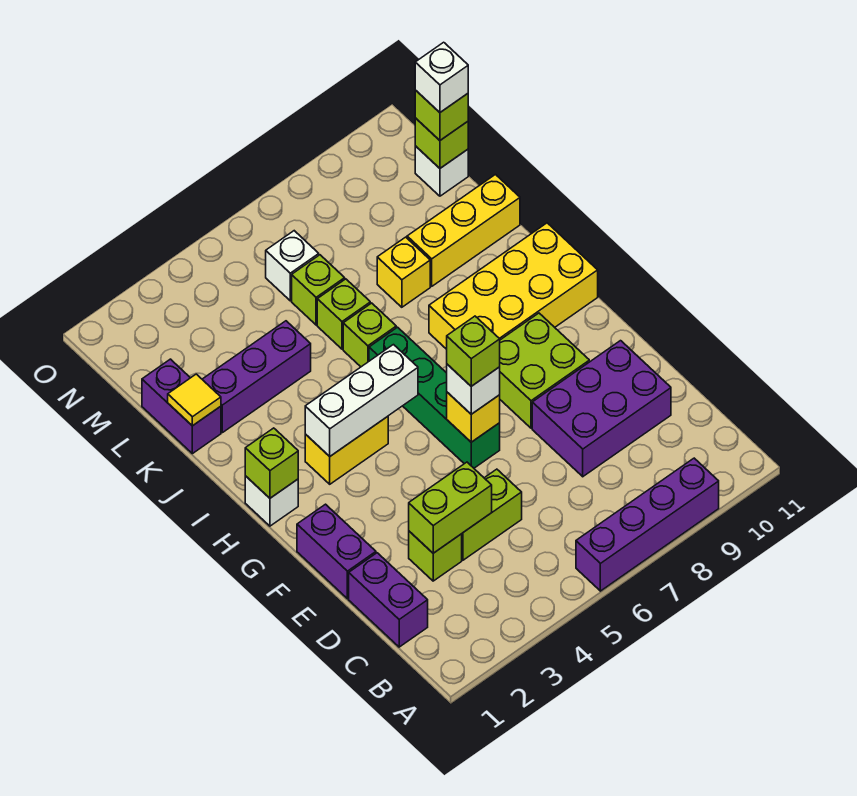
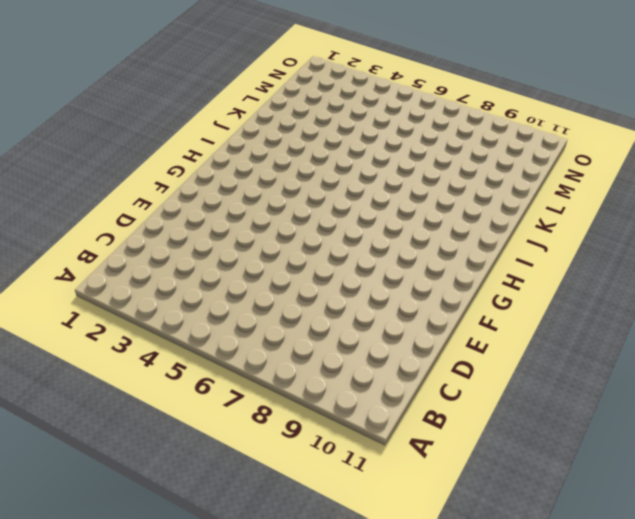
none -> purple brick A6:A9 level 1
none -> purple brick C1:D1 level 1
none -> lime brick D3 level 1
none -> lime brick D4:D5 level 1

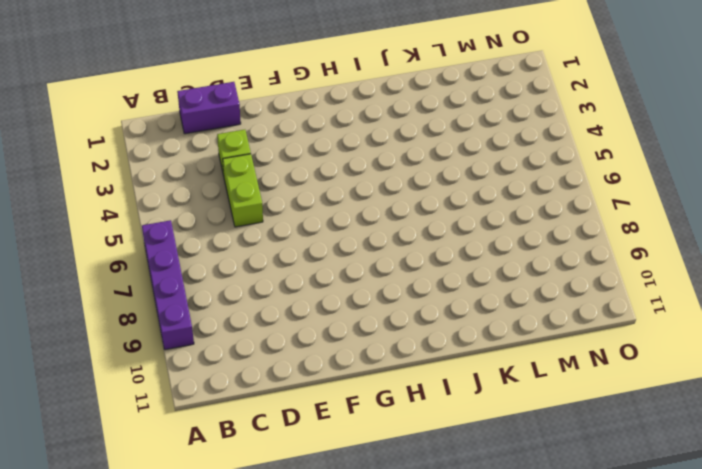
none -> purple brick D8:E10 level 1
none -> purple brick E1:F1 level 1
none -> green brick F6:I6 level 1
none -> lime brick F8:G9 level 1

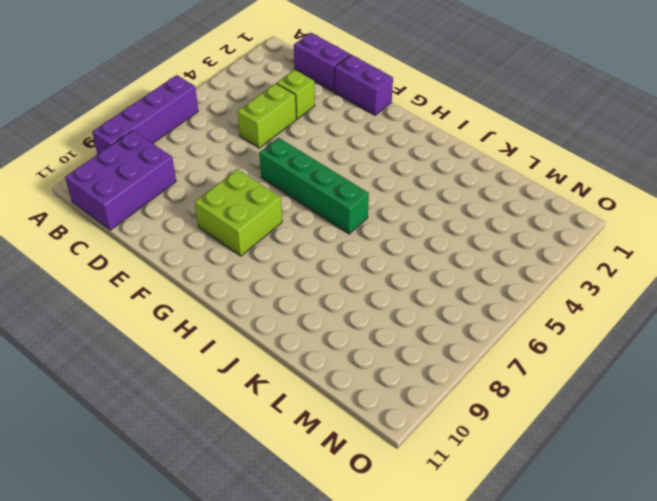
purple brick B9:C11 level 1 -> purple brick D8:E10 level 1
none -> white brick H1 level 1
none -> yellow brick H3:H4 level 1
none -> yellow brick H8:I11 level 1
none -> lime brick J6 level 1

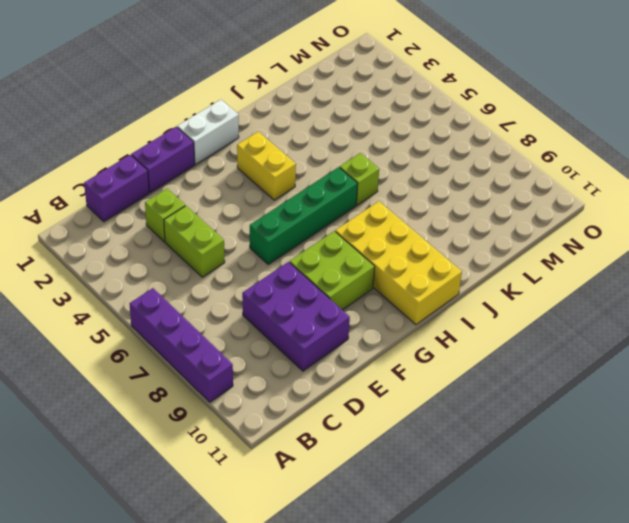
white brick G1:H1 level 1 -> white brick H1 level 1
none -> purple brick K1:L1 level 1
none -> purple brick K2:K4 level 1
none -> lime brick K6 level 1
none -> yellow brick K8 level 1

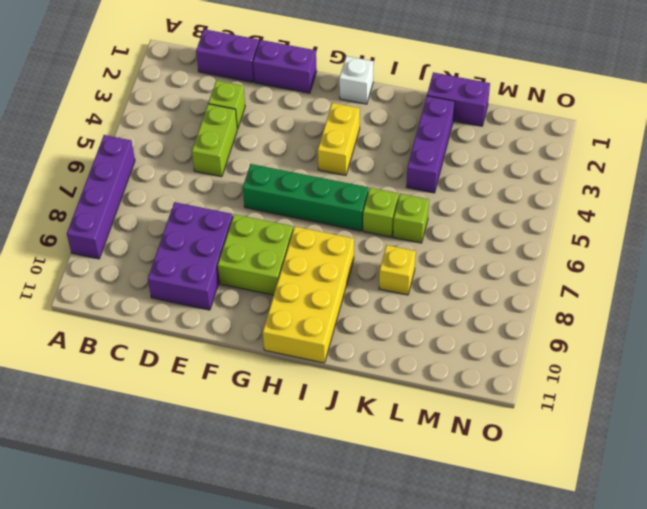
none -> yellow brick K9:K11 level 1
none -> lime brick L6 level 1
none -> white brick M6 level 1
none -> white brick M11 level 1

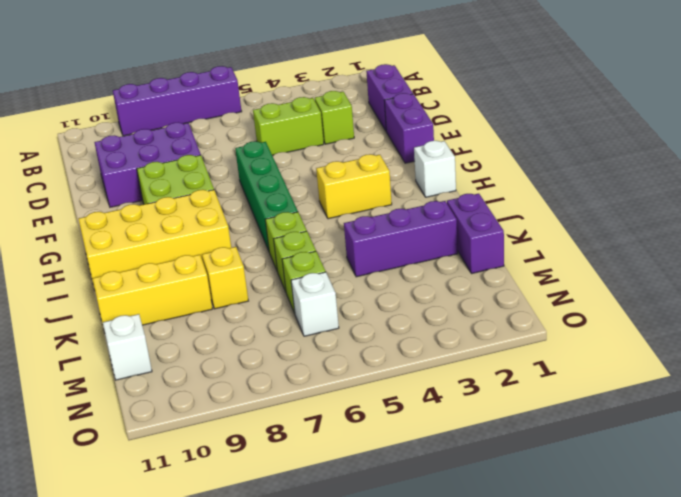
none -> lime brick D3:D4 level 2
none -> yellow brick F6 level 2
none -> lime brick H1 level 2
none -> white brick H3:H5 level 2

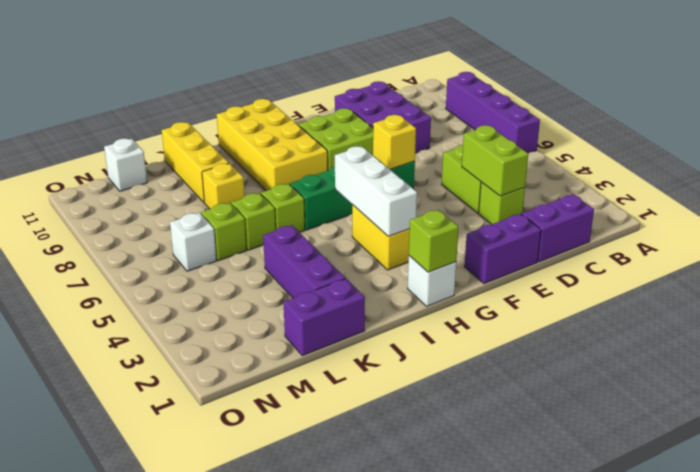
none -> yellow tile K1 level 2
none -> lime brick M11 level 2
none -> white brick F6 level 3
none -> lime brick M11 level 3

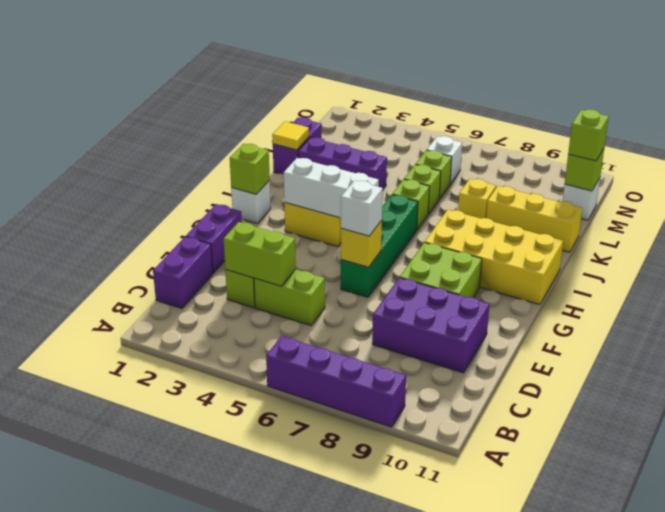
none -> lime brick F6 level 4
none -> white brick M11 level 4

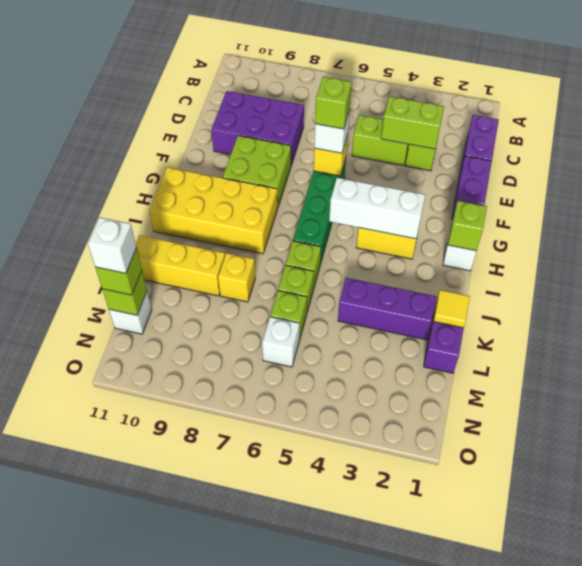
none -> purple brick A6:A9 level 1

